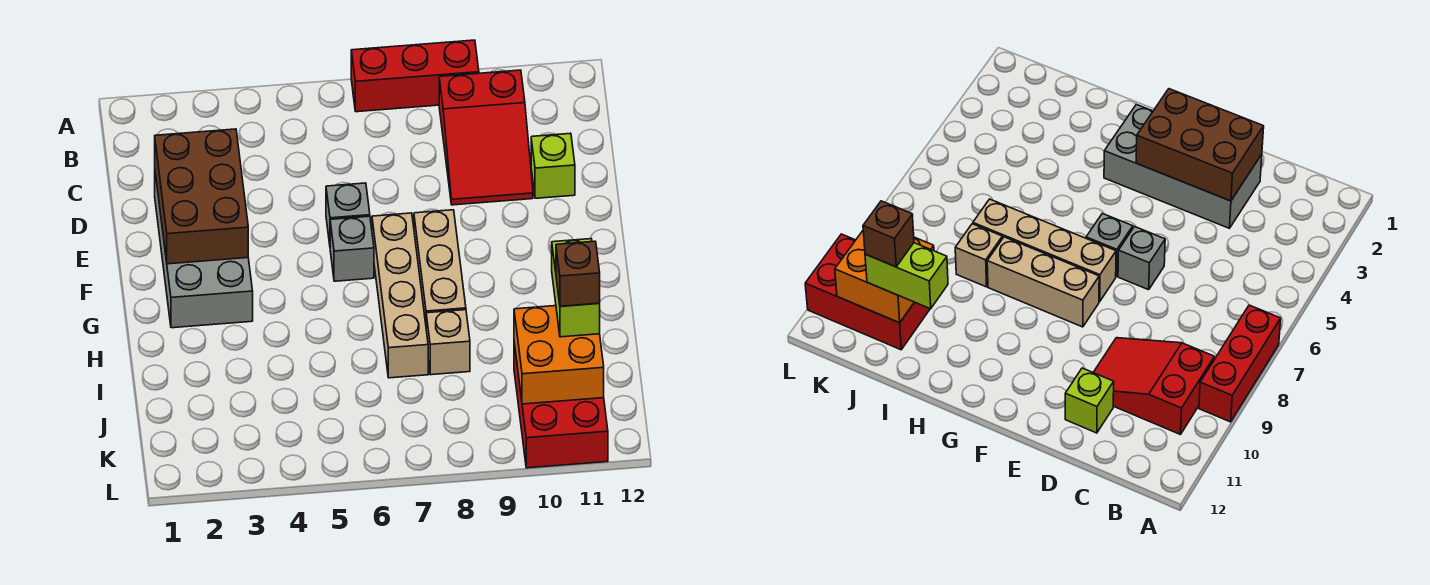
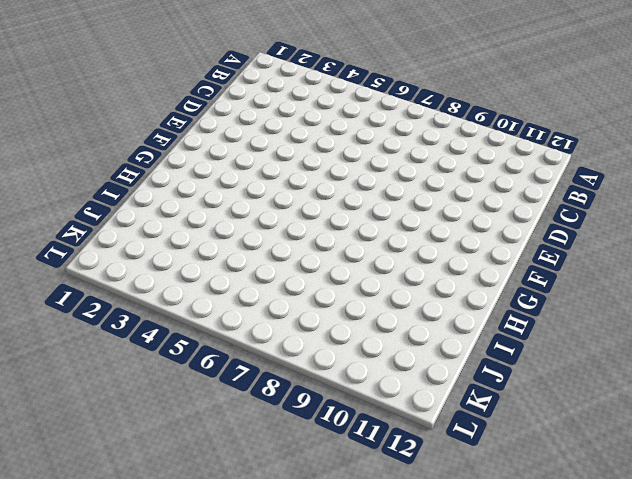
none -> red brick A7:A9 level 1
none -> red slope B9:D10 level 1 top B
none -> grey brick D2:G3 level 1

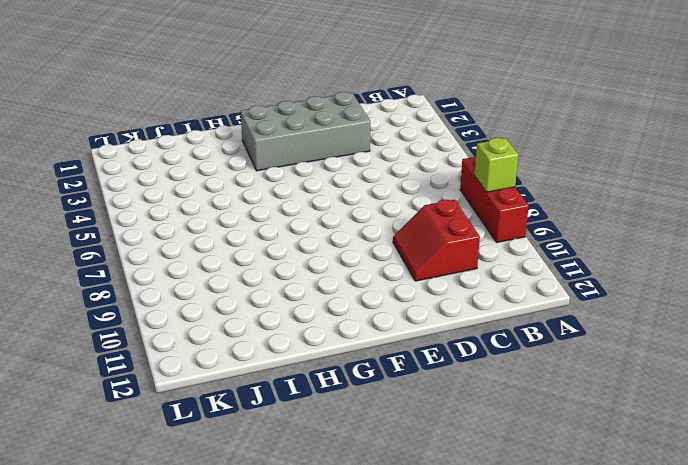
lime brick A8 level 2 -> lime brick D11 level 1
red slope C9:D10 level 1 top C -> red slope B9:D10 level 1 top B
none -> grey brick E6 level 1
none -> grey brick F6 level 1
none -> tan brick F7:I7 level 1

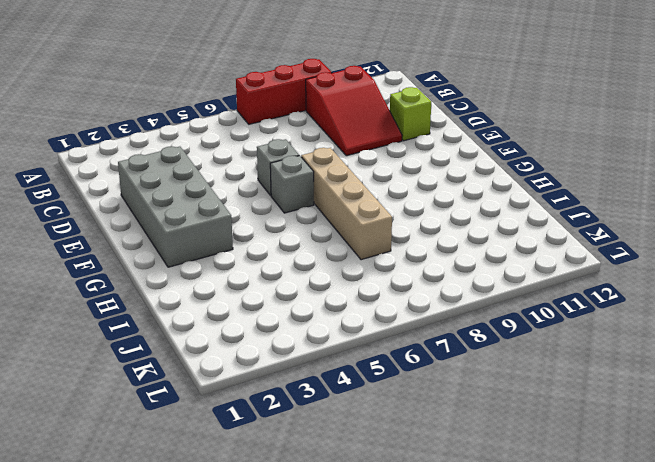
none -> tan brick F8:H8 level 1
none -> tan brick I8 level 1
none -> red brick J10:L11 level 1

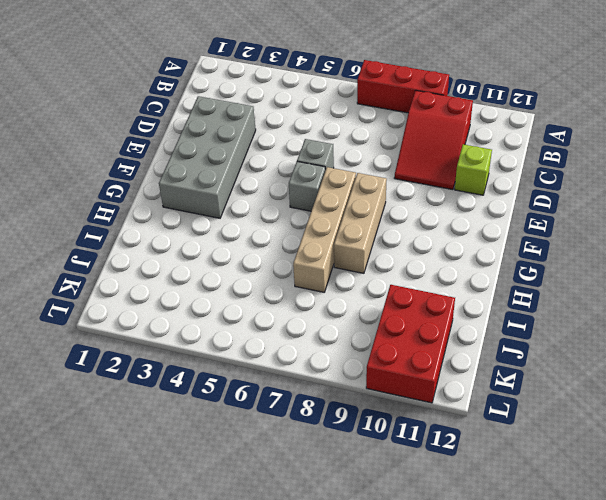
none -> tan brick I8 level 1
none -> brown brick D2:F3 level 2
none -> orange brick J10:K11 level 2

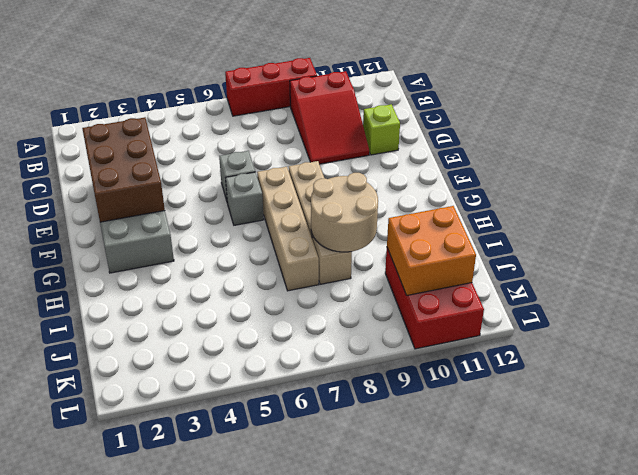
tan round brick H8:I9 level 2 -> none
none -> lime brick I11:J11 level 3
none -> brown brick J11 level 4

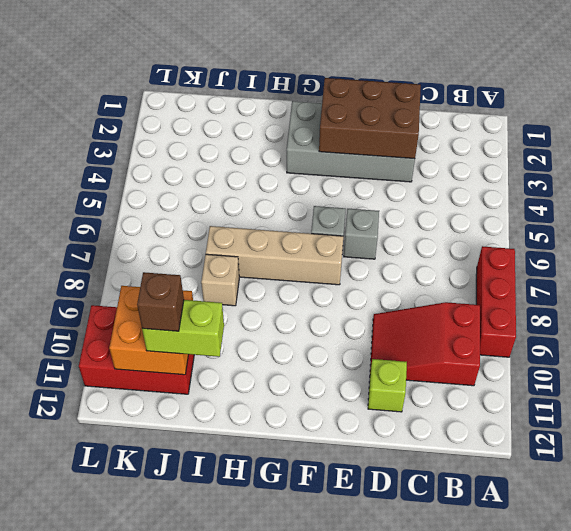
none -> tan brick F8:H8 level 1

